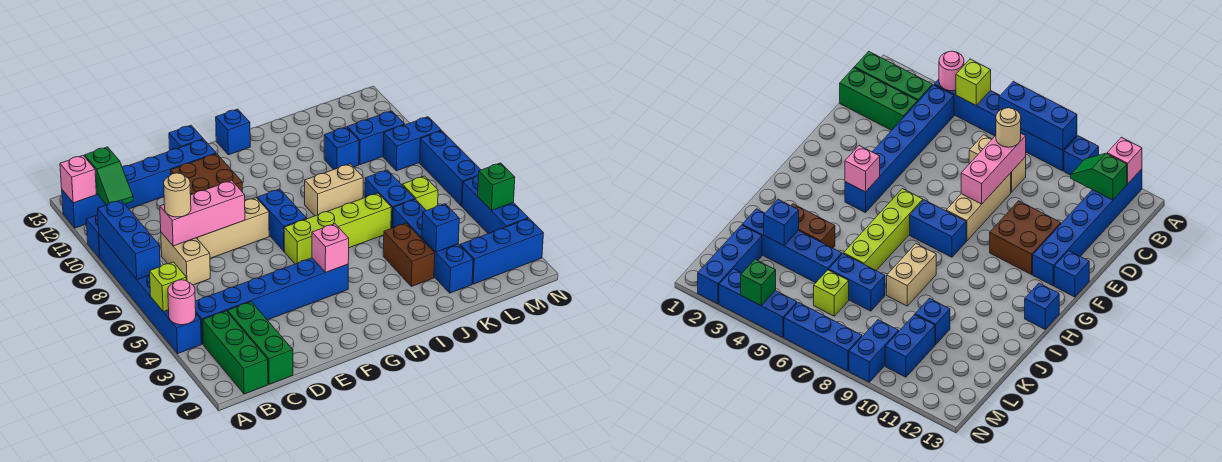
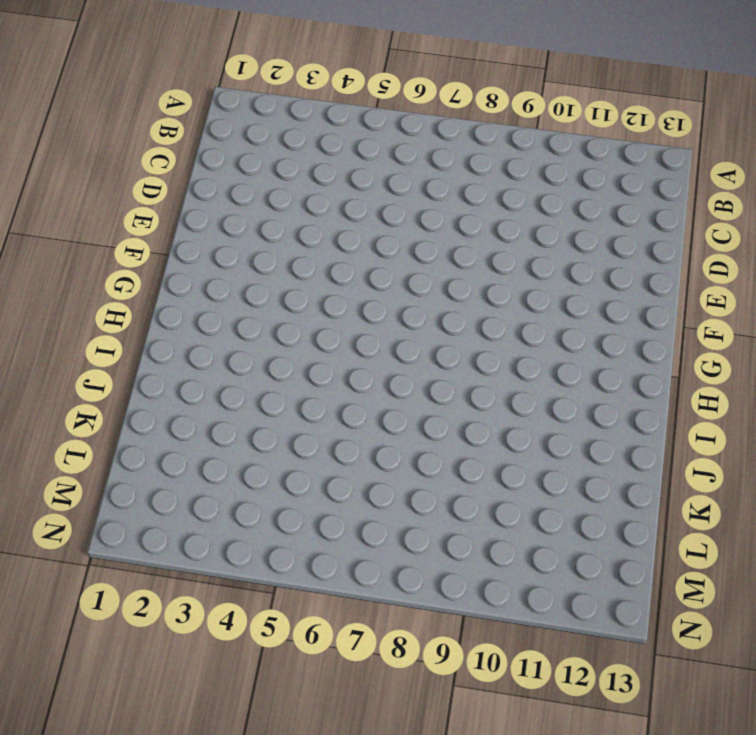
none -> blue brick A4:A9 level 1
none -> blue brick A10 level 1
none -> blue brick A12:F12 level 1
none -> green brick B1:B3 level 1

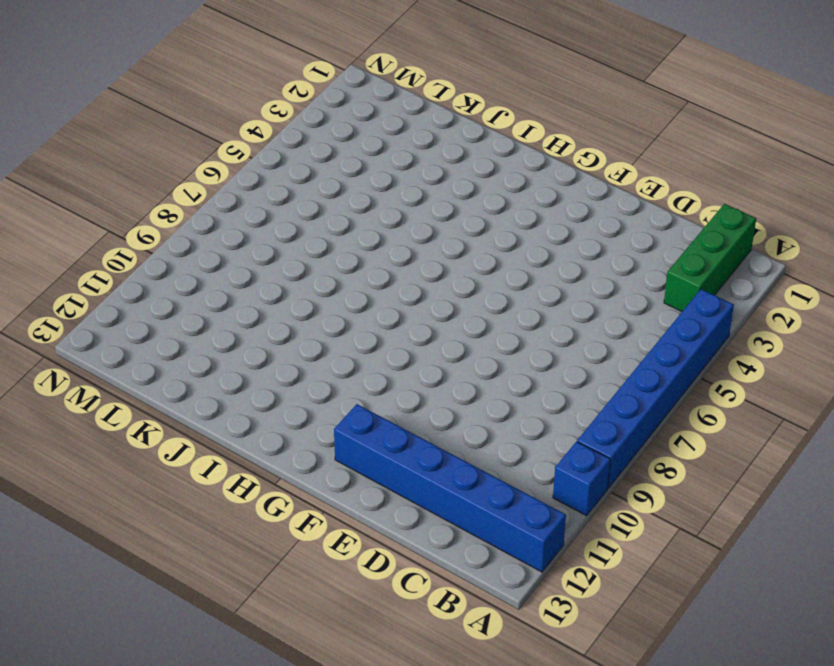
none -> blue brick B4:G4 level 1
none -> green brick C1:C3 level 1
none -> tan brick C7:C8 level 1
none -> tan brick D8:F8 level 1

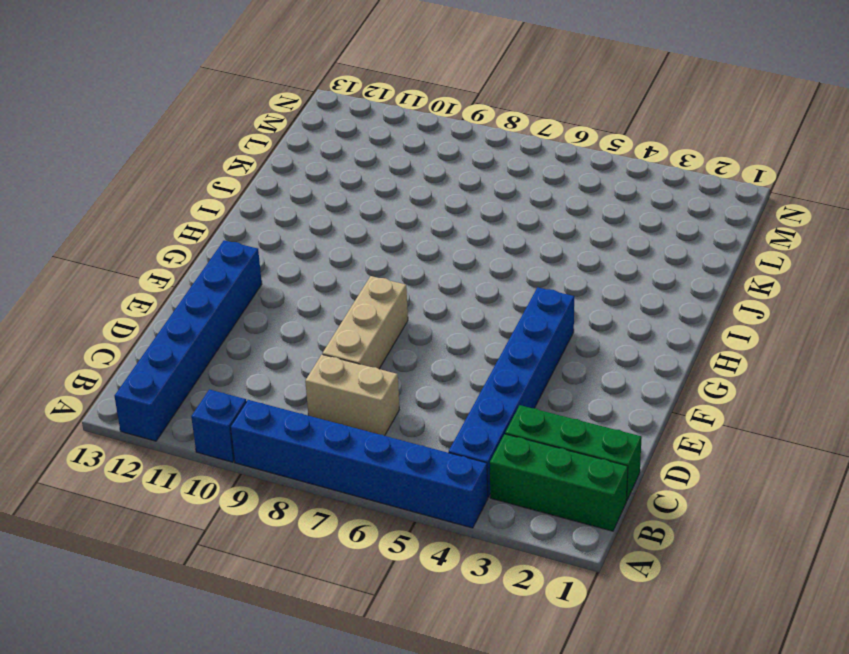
none -> brown brick E10:F11 level 1
none -> blue brick F13 level 1
none -> lime brick G6:J6 level 1
none -> blue brick G7:G8 level 1

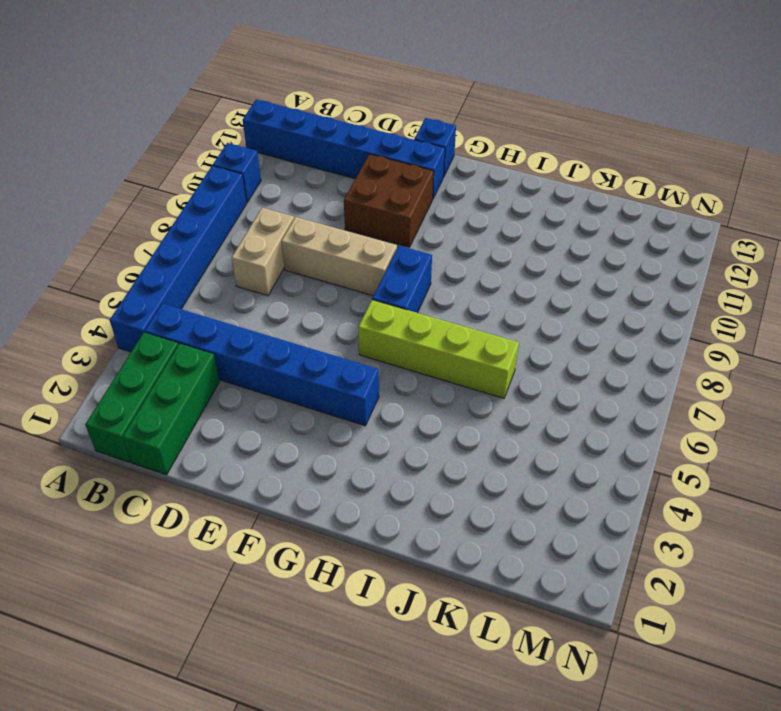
none -> blue brick H13 level 1
none -> tan brick I8:J8 level 1
none -> brown brick J3:J4 level 1
none -> blue brick K2:K5 level 1

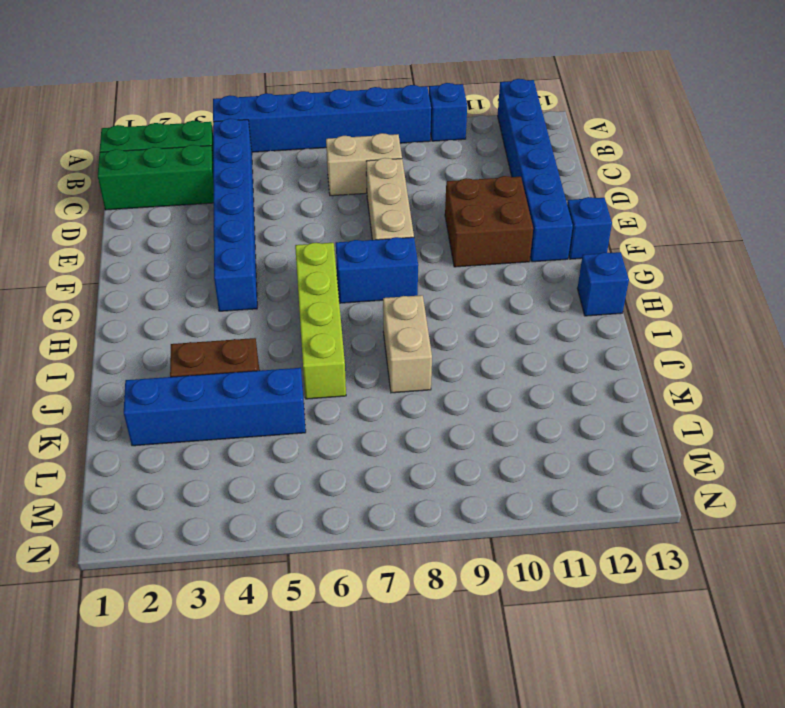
none -> blue brick K6:K7 level 1
none -> blue brick K10 level 1
none -> blue brick L2:N2 level 1
none -> lime brick L6 level 1

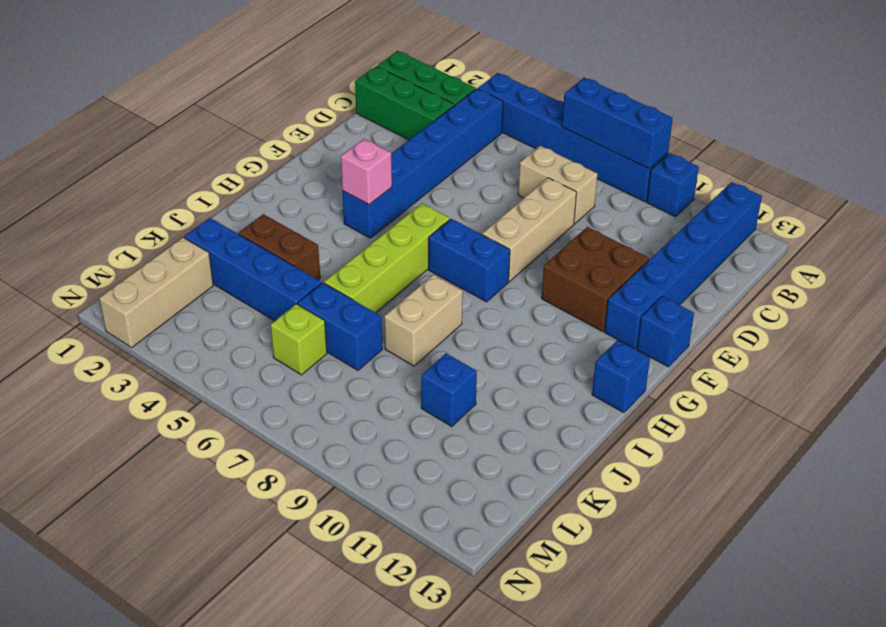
tan brick L2:N2 level 1 -> blue brick L2:N2 level 1
none -> blue brick L10:M10 level 1
none -> blue brick M9:N9 level 1
none -> blue brick N3:N5 level 1
none -> blue brick N6:N8 level 1

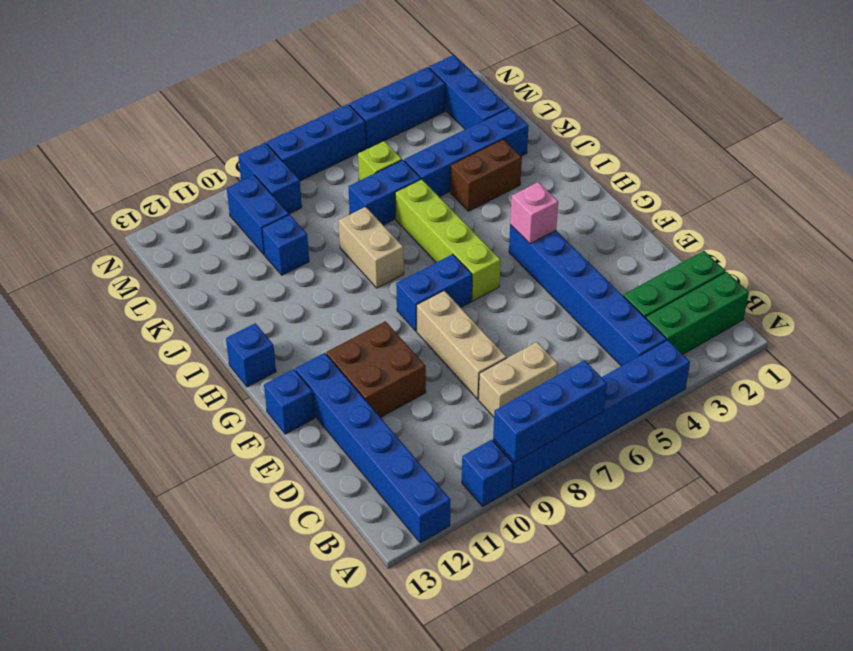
none -> pink round brick A4 level 2
none -> lime brick A5 level 2
none -> pink brick A12 level 2
none -> green slope B11:B12 level 2 top 12

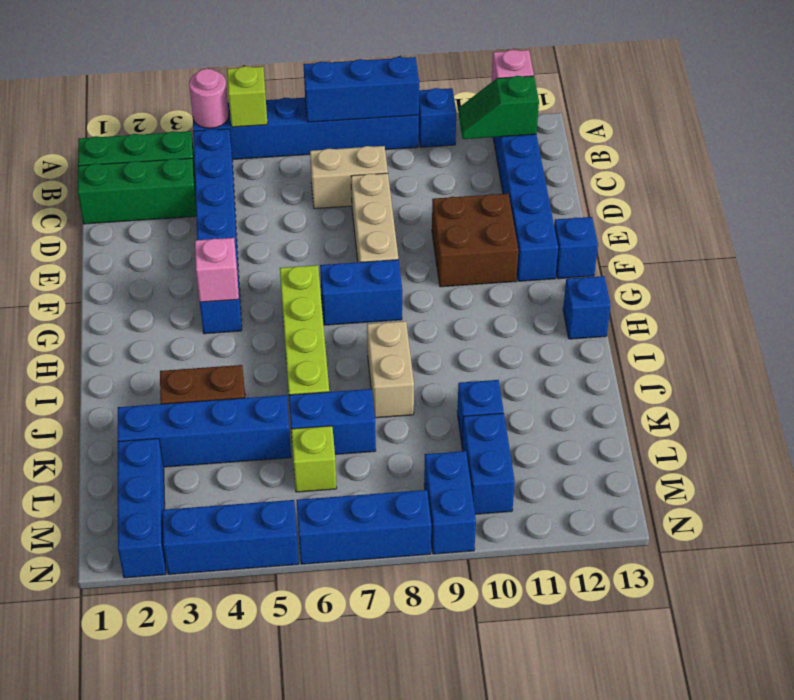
none -> pink brick C8:E8 level 2
none -> blue brick K3 level 2
none -> green brick N4 level 2
none -> tan round brick C8 level 3

